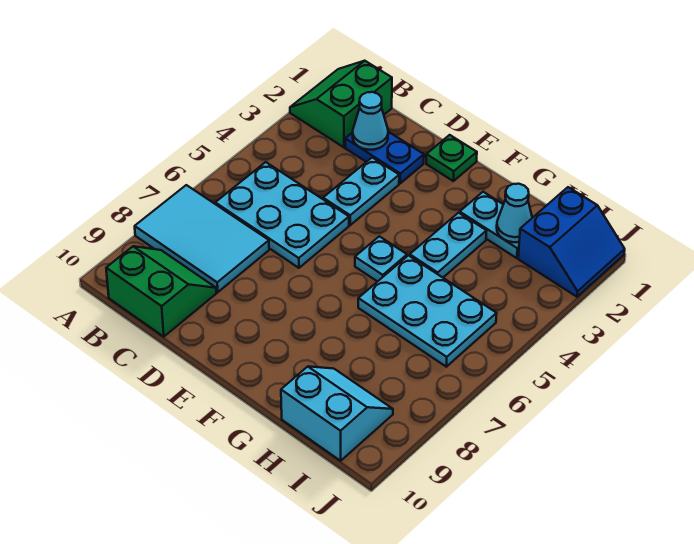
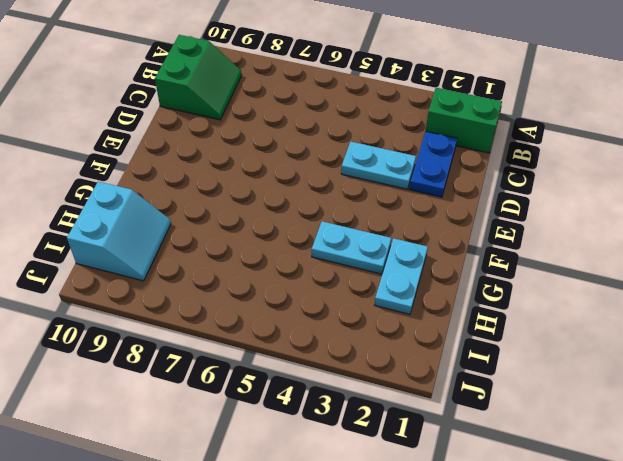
none -> cyan tile A7:C8 level 1
none -> cyan plate B5:D6 level 1
none -> green plate E1 level 1

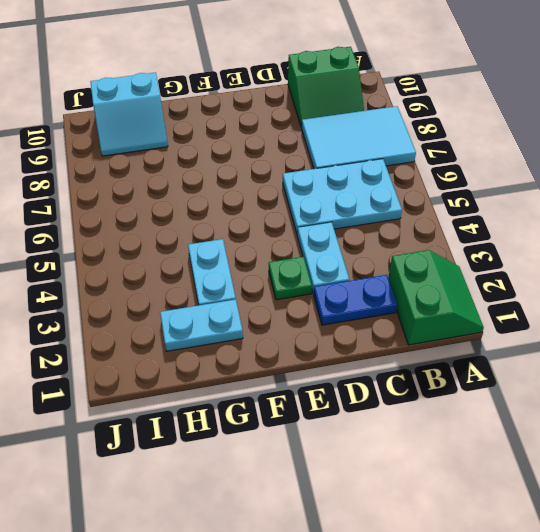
green plate E3 level 1 -> green plate E1 level 1
none -> cyan plate F5 level 1
none -> cyan plate G5:I6 level 1
none -> blue slope I1:J2 level 1 top I

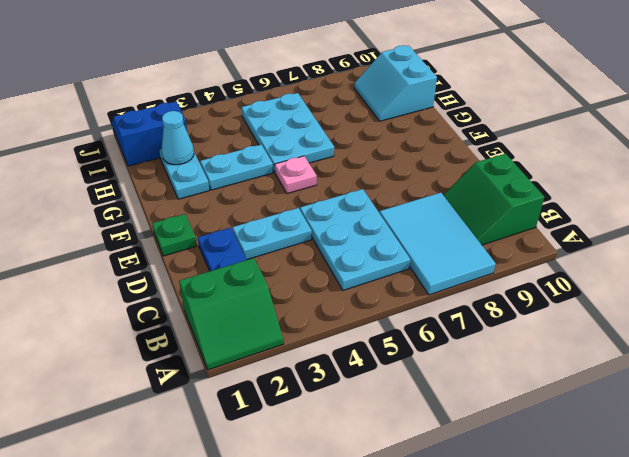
pink plate F5 level 1 -> cyan plate F5 level 1
none -> cyan cone C2 level 2

